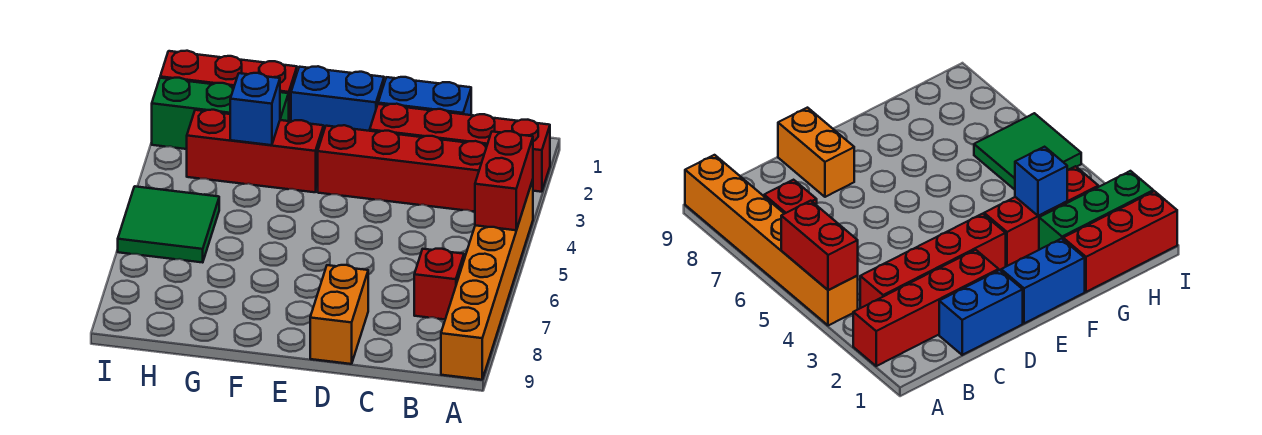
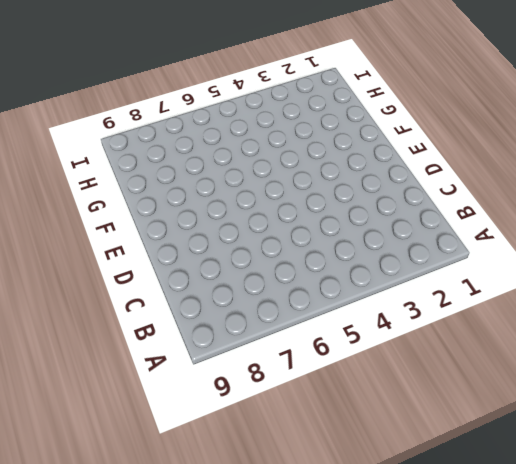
none -> red brick A2:D2 level 1
none -> orange brick A4:A9 level 1
none -> red brick B3:E3 level 1

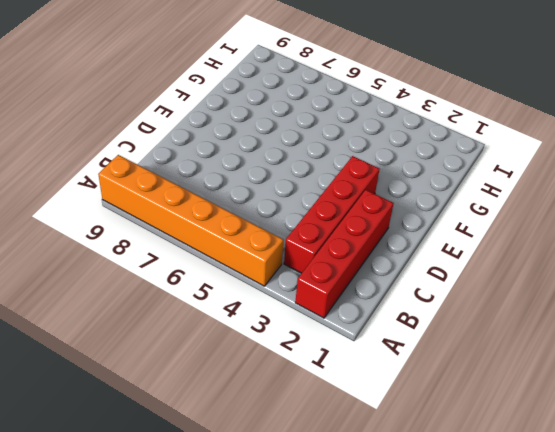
none -> red brick B7 level 1
none -> blue brick C1:D1 level 1
none -> orange brick D8:D9 level 1

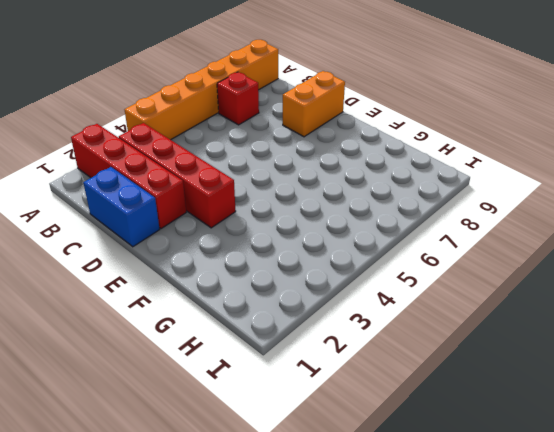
none -> blue brick E1:F1 level 1
none -> red brick F3:H3 level 1
none -> red brick G1:I1 level 1

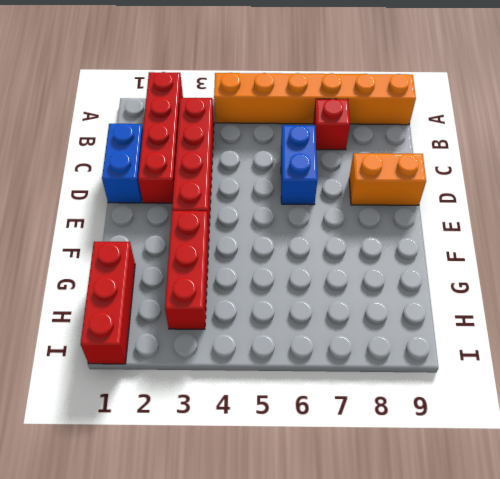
blue brick C6:D6 level 1 -> blue brick E1:F1 level 1
none -> green brick G2:I2 level 1
none -> green tile H5:I6 level 1
none -> red brick A4:A5 level 2

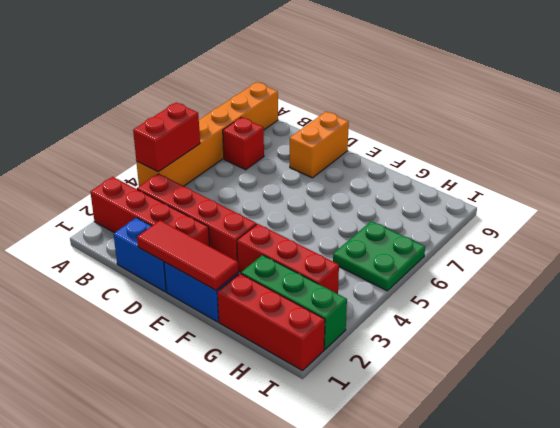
red tile D1:F1 level 2 -> none
green plate H5:I6 level 1 -> green tile H5:I6 level 1
none -> blue brick G3 level 2

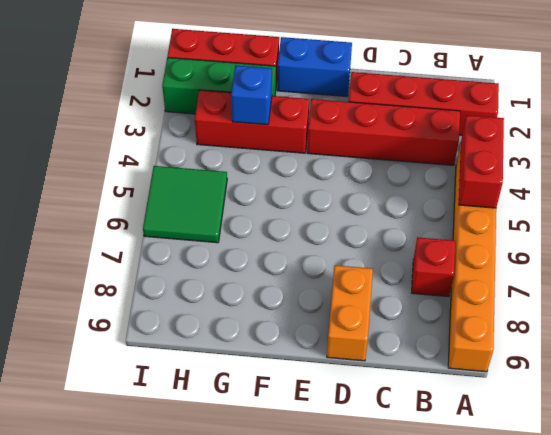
none -> blue brick C1:D1 level 1

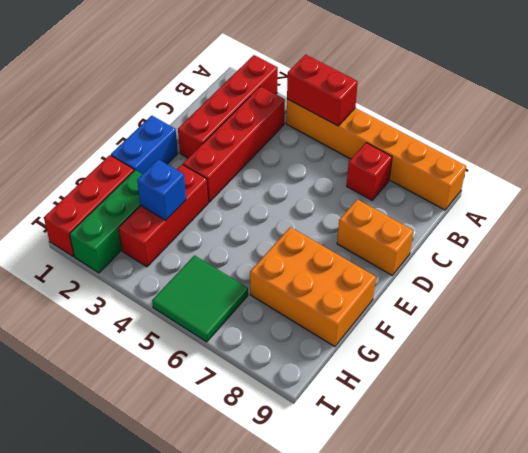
orange brick F7:G9 level 1 -> none
none -> blue brick C1:D1 level 1

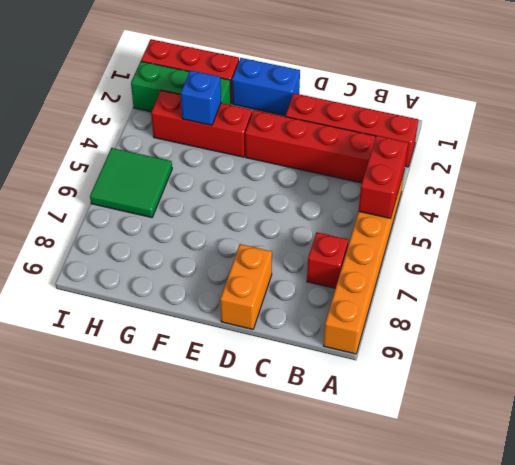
none -> blue brick C1:D1 level 1

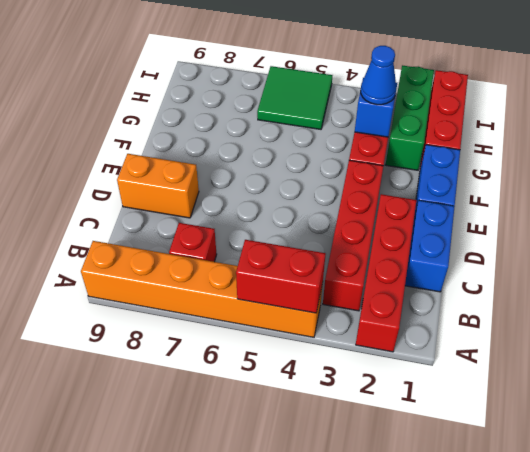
blue cone G3 level 3 -> none

